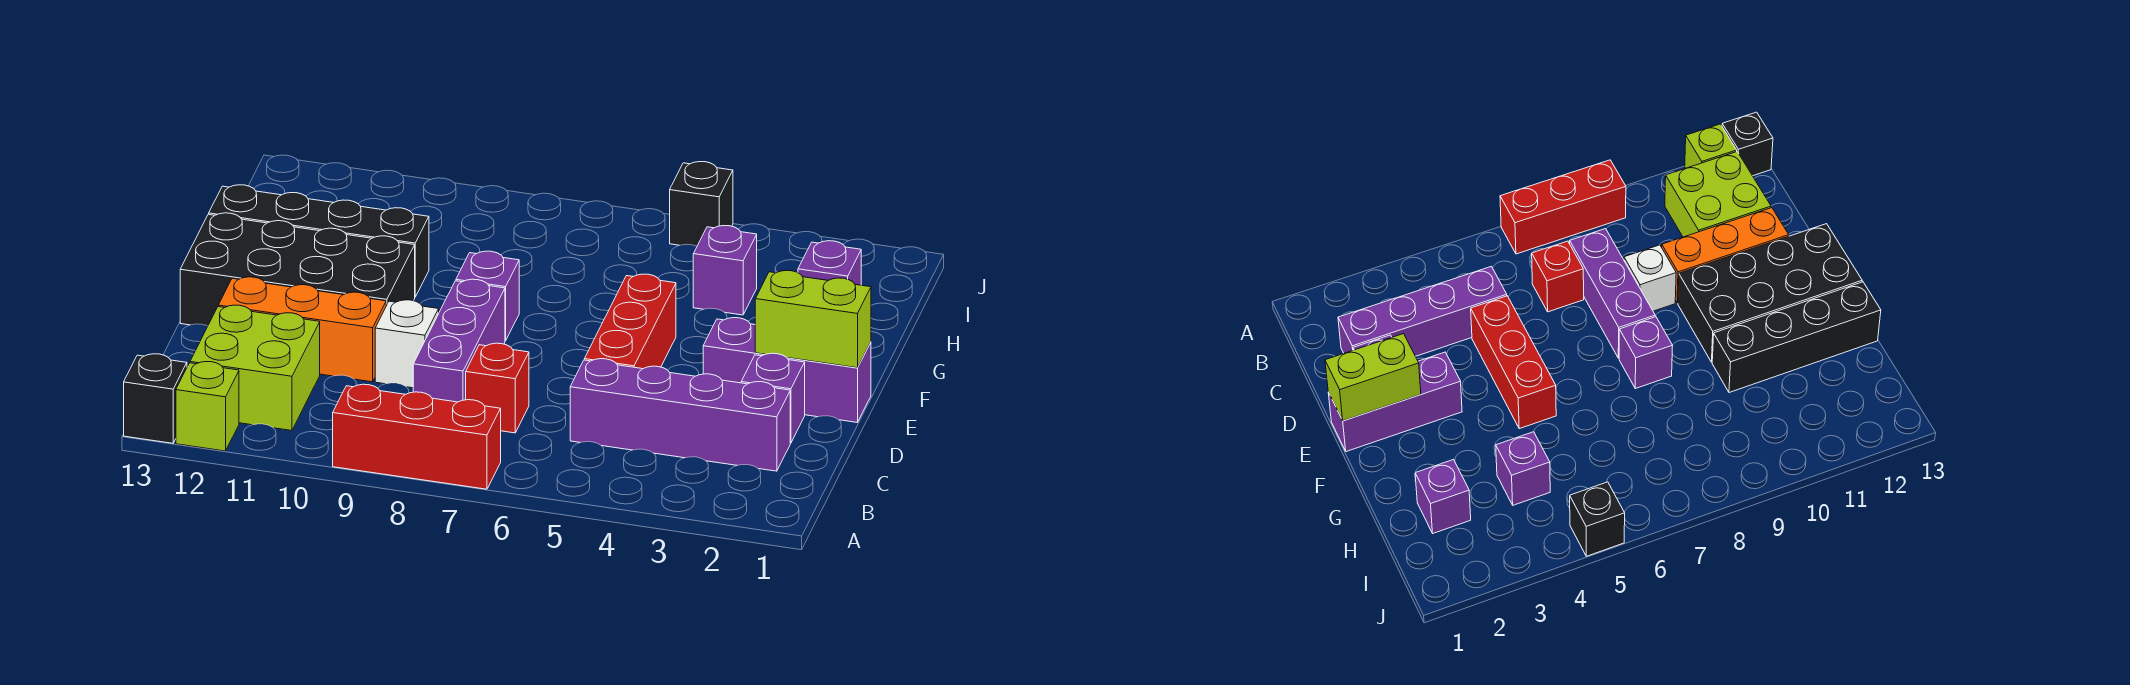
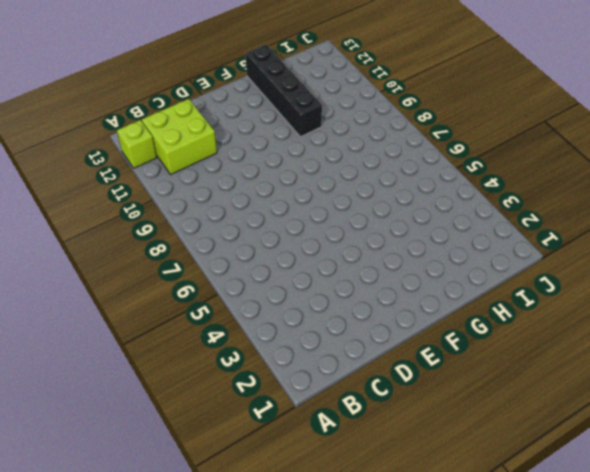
none -> red brick A7:A9 level 1
none -> black brick A13 level 1
none -> purple brick C2:C5 level 1

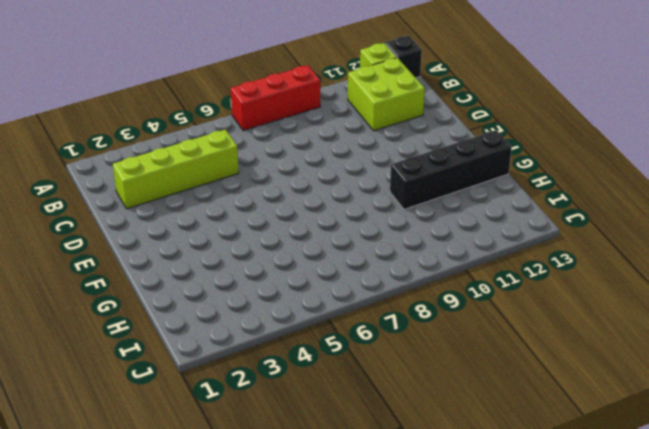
lime brick C2:C5 level 1 -> purple brick C2:C5 level 1
none -> red brick C7 level 1
none -> purple brick C8:E8 level 1
none -> purple brick D2 level 1

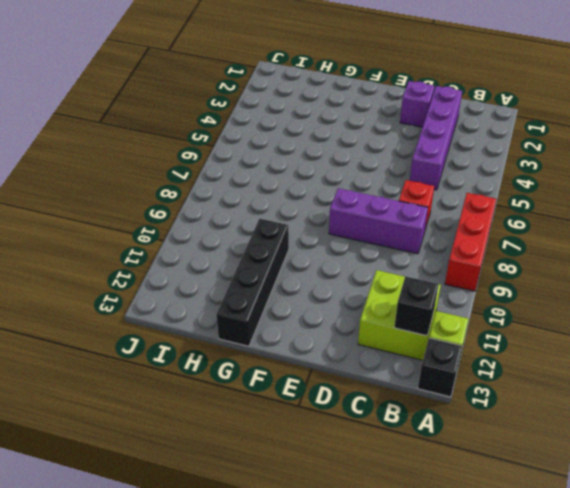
black brick B12 level 2 -> black brick J5 level 1
none -> red brick D5:F5 level 1
none -> white brick D9 level 1
none -> orange brick D10:D12 level 1

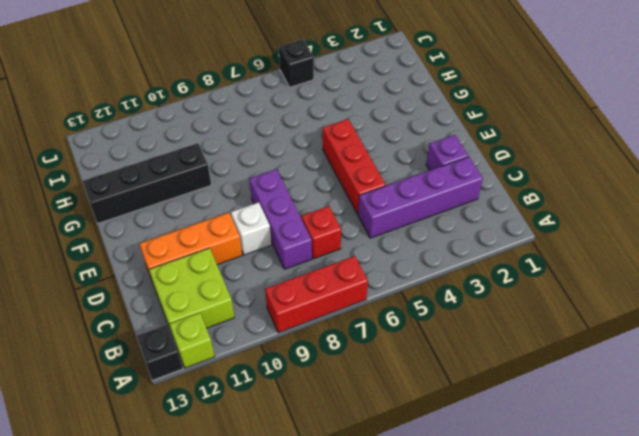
none -> purple brick E1:E3 level 1
none -> black brick E10:F13 level 1
none -> purple brick F8 level 1

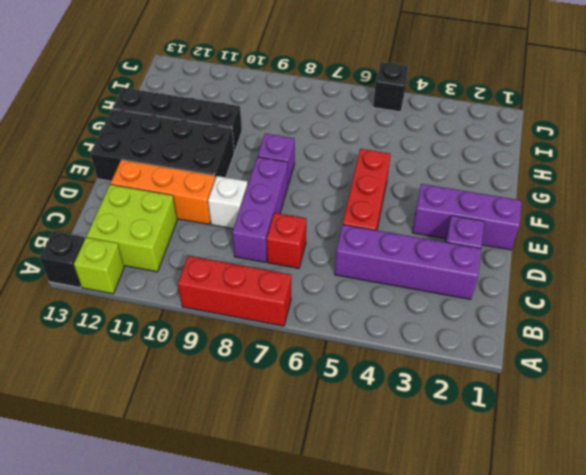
none -> purple brick H2 level 1
none -> purple brick H4 level 1
none -> lime brick E1:E2 level 2

